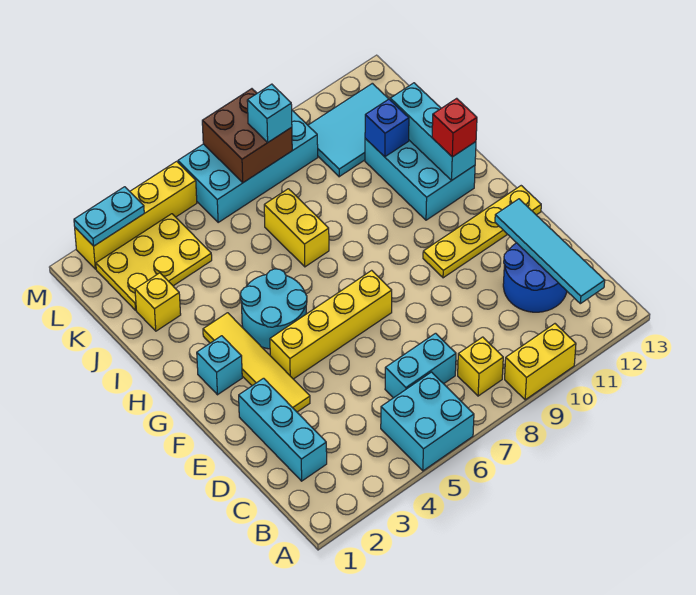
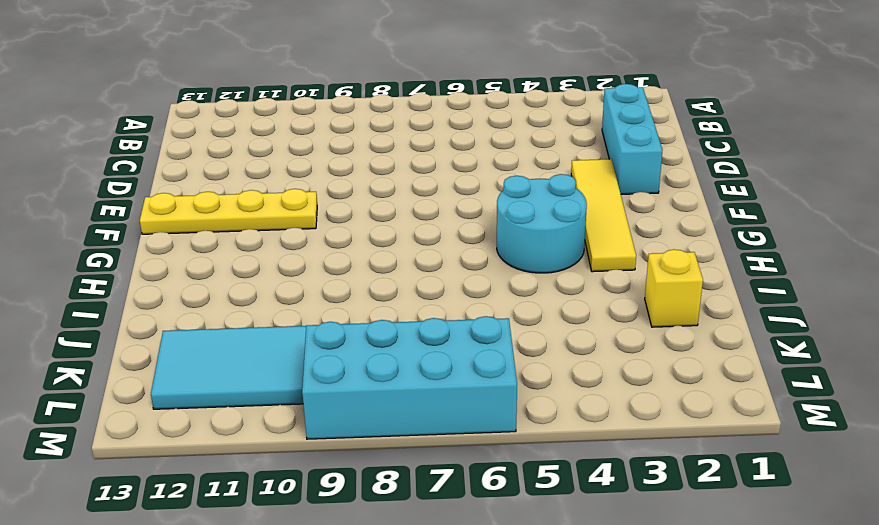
none -> cyan brick A5:B6 level 1
none -> yellow brick A9:A10 level 1
none -> yellow brick B8 level 1

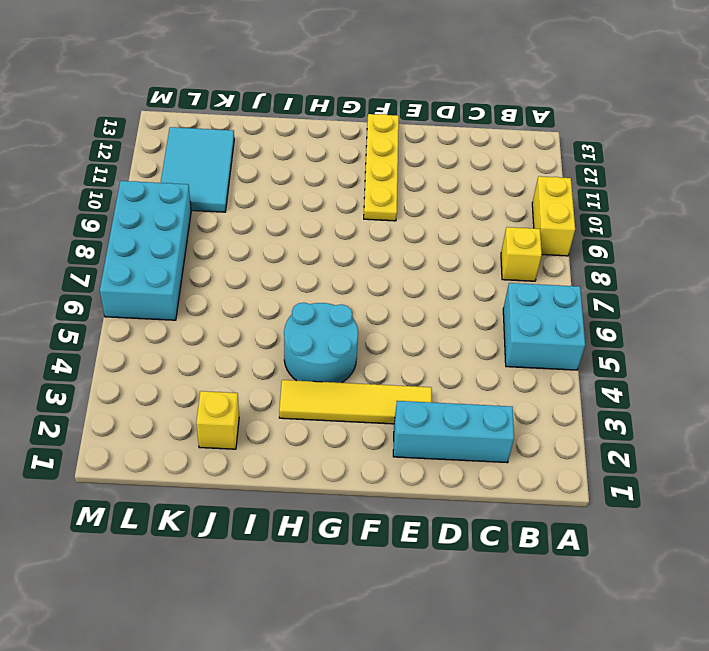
none -> cyan brick C6:C7 level 1
none -> blue round brick C11:D12 level 1
none -> yellow brick F4:F7 level 1

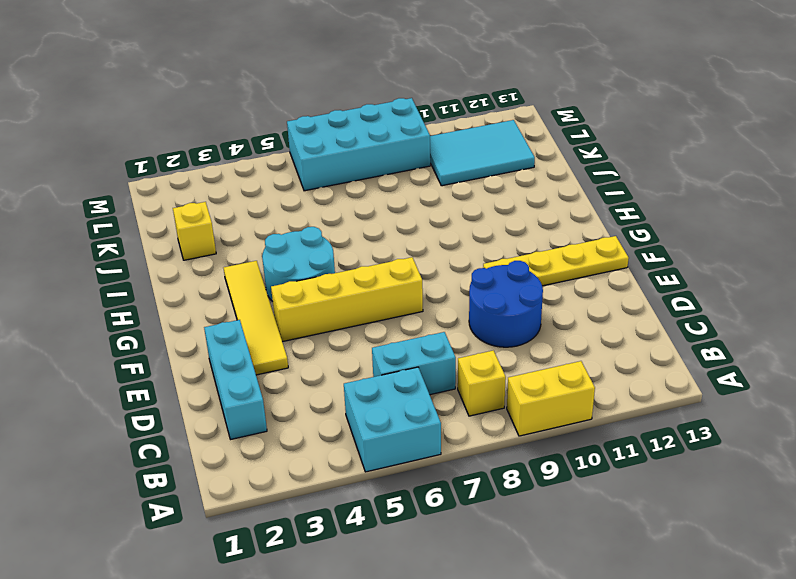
blue round brick D9:E10 level 1 -> blue round brick C11:D12 level 1
none -> cyan brick G2 level 1
none -> cyan brick H11:J12 level 1
none -> yellow brick I7:J7 level 1

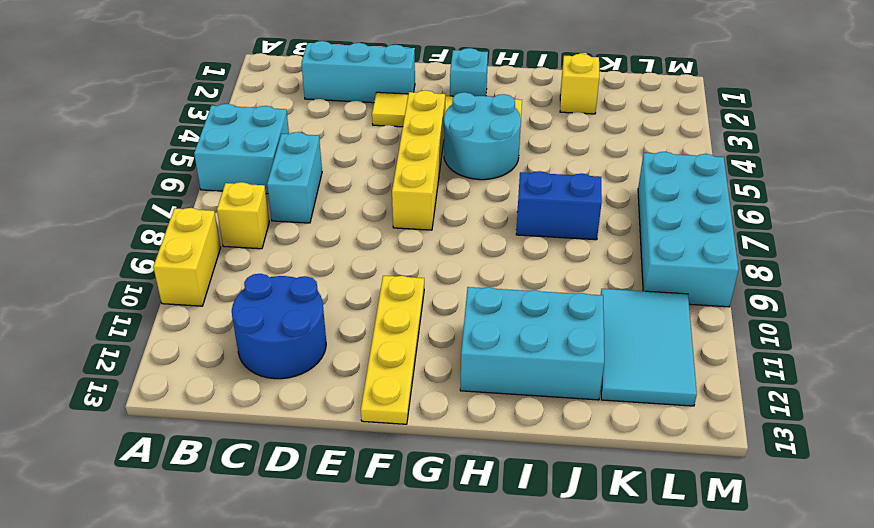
blue brick I7:J7 level 1 -> yellow brick I7:J7 level 1
none -> yellow plate K2:L4 level 1
none -> yellow brick M2:M5 level 1
none -> cyan tile B12:E12 level 2

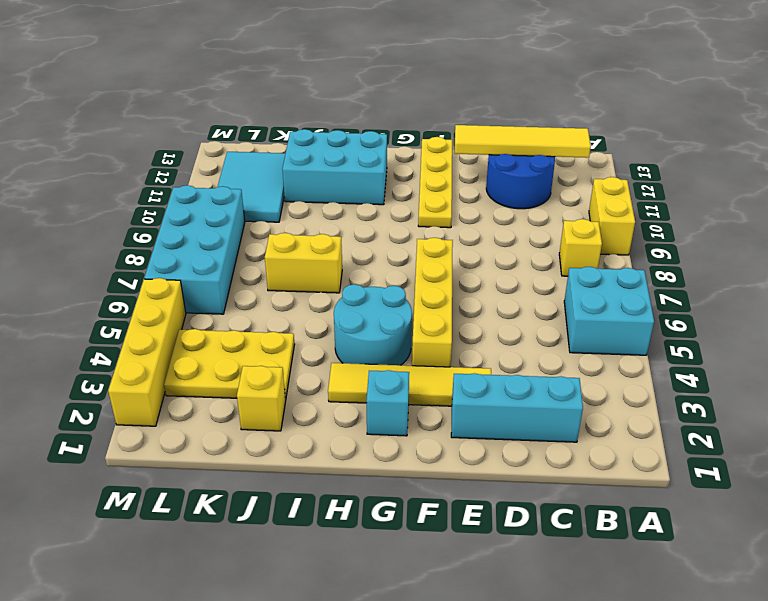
yellow tile B12:E12 level 2 -> cyan tile B12:E12 level 2
yellow plate J3:L4 level 1 -> yellow plate K2:L4 level 1
none -> cyan brick C6:C7 level 1
none -> cyan brick H12:J12 level 2
none -> blue brick J11 level 2

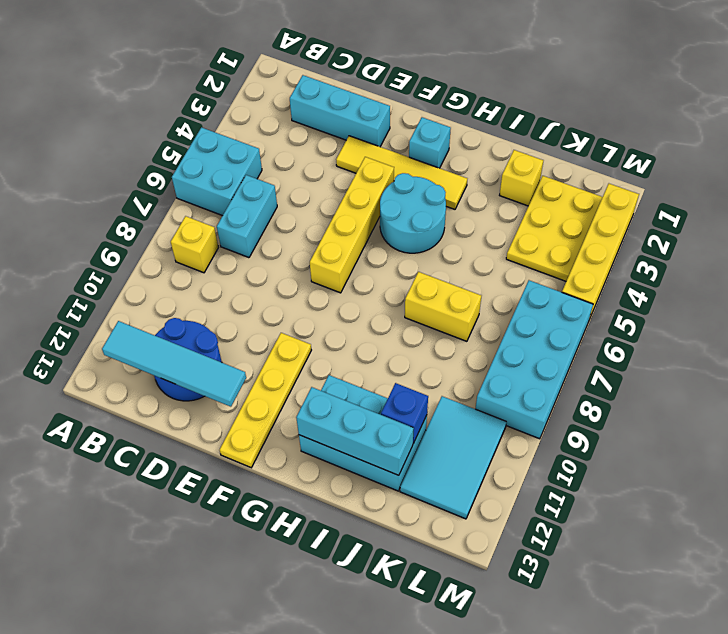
none -> yellow brick A9:A10 level 1
none -> brown brick L7:M8 level 2
none -> cyan plate M2:M3 level 2

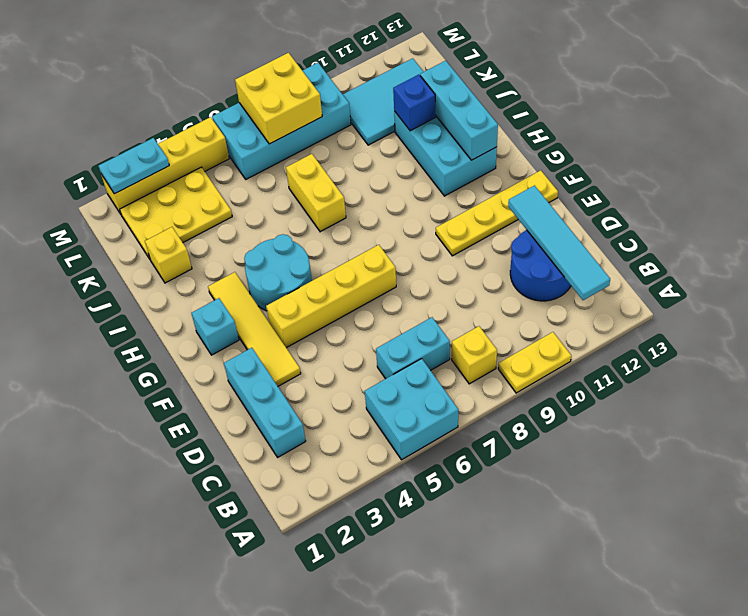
yellow plate A9:A10 level 1 -> yellow brick A9:A10 level 1
yellow brick L7:M8 level 2 -> brown brick L7:M8 level 2
none -> red brick H12 level 3
none -> cyan brick L8 level 3

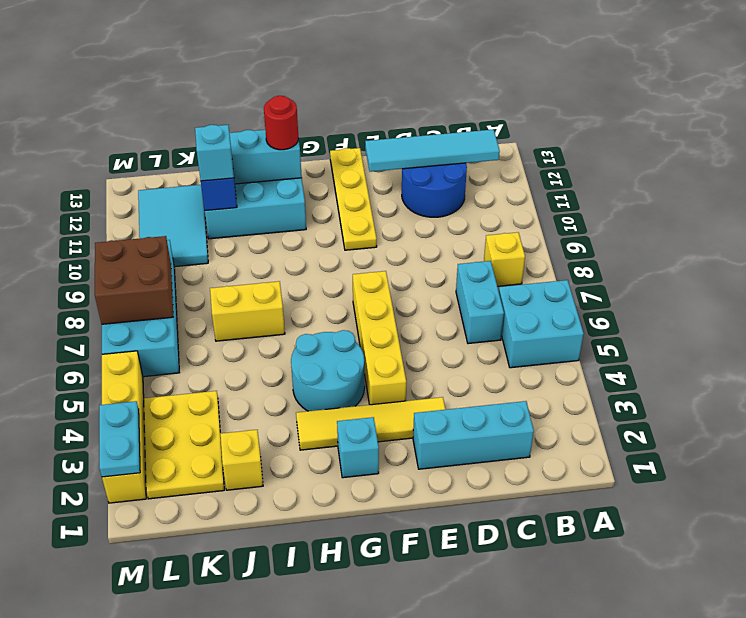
red round brick H12 level 3 -> red brick H12 level 3
cyan brick J11 level 3 -> cyan brick L8 level 3
none -> yellow brick A9:A10 level 1

